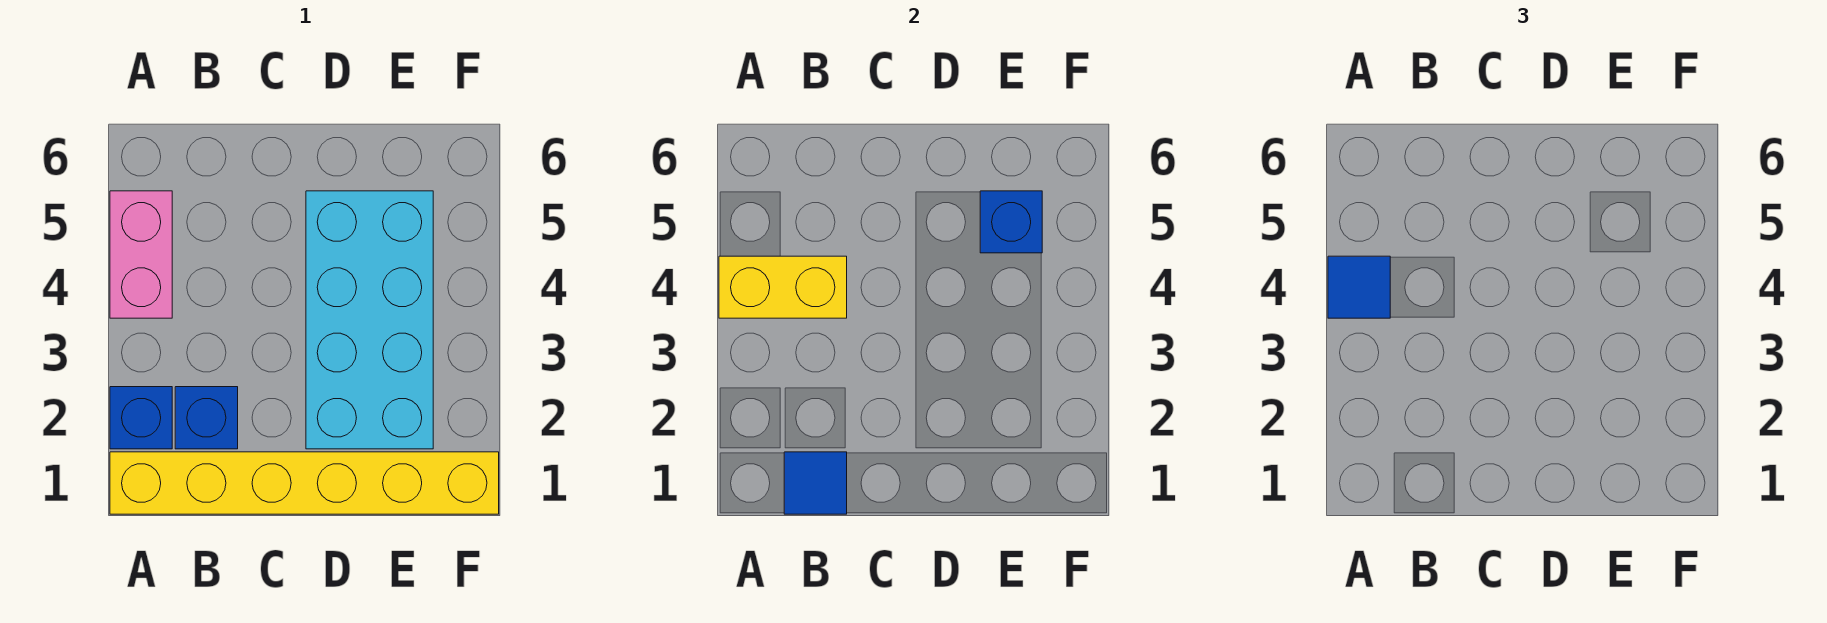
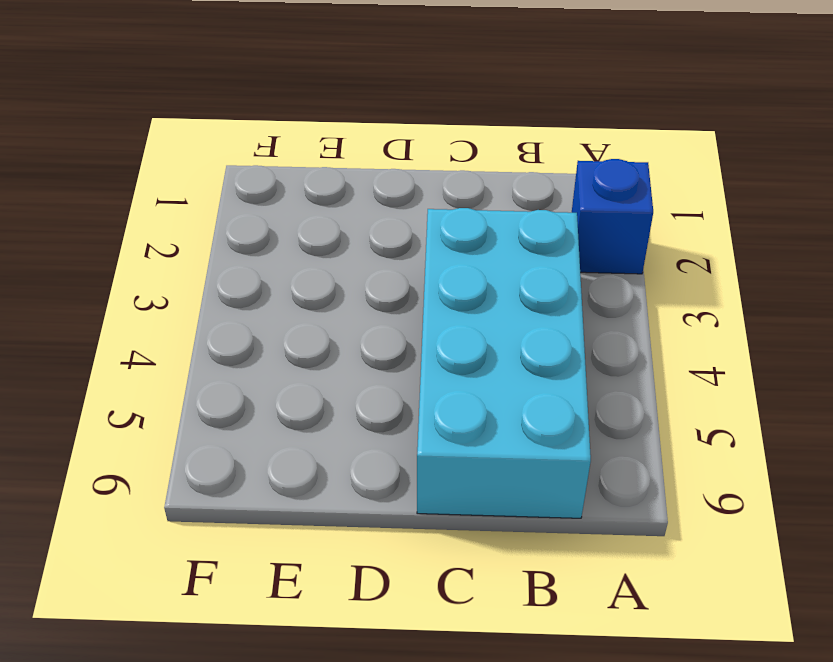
cyan brick B3:C6 level 1 -> cyan brick D2:E5 level 1
none -> yellow brick A1:F1 level 1
none -> pink brick A4:A5 level 1

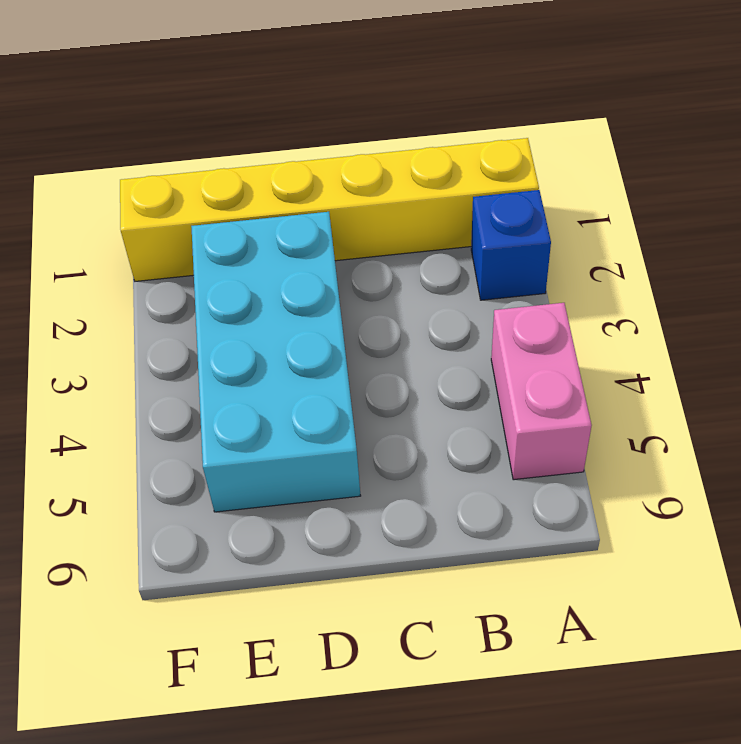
none -> blue brick B2 level 1
none -> yellow brick A4:B4 level 2

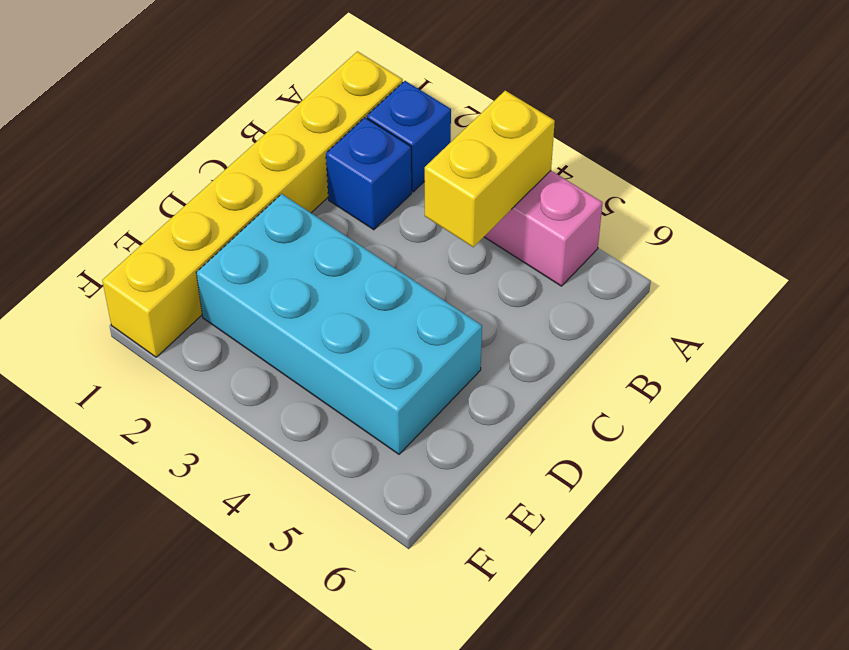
none -> blue tile B1 level 2
none -> blue brick E5 level 2

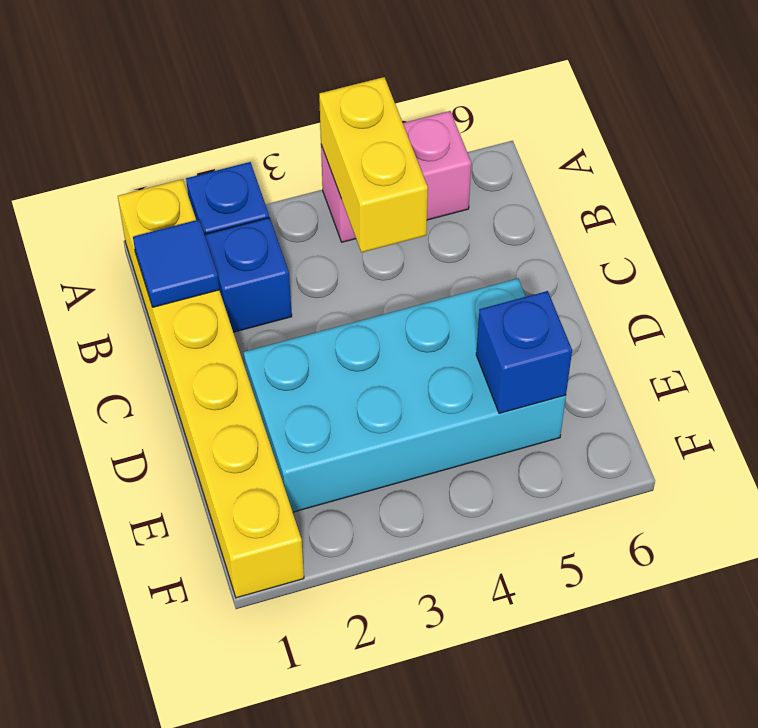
none -> blue tile A4 level 3

